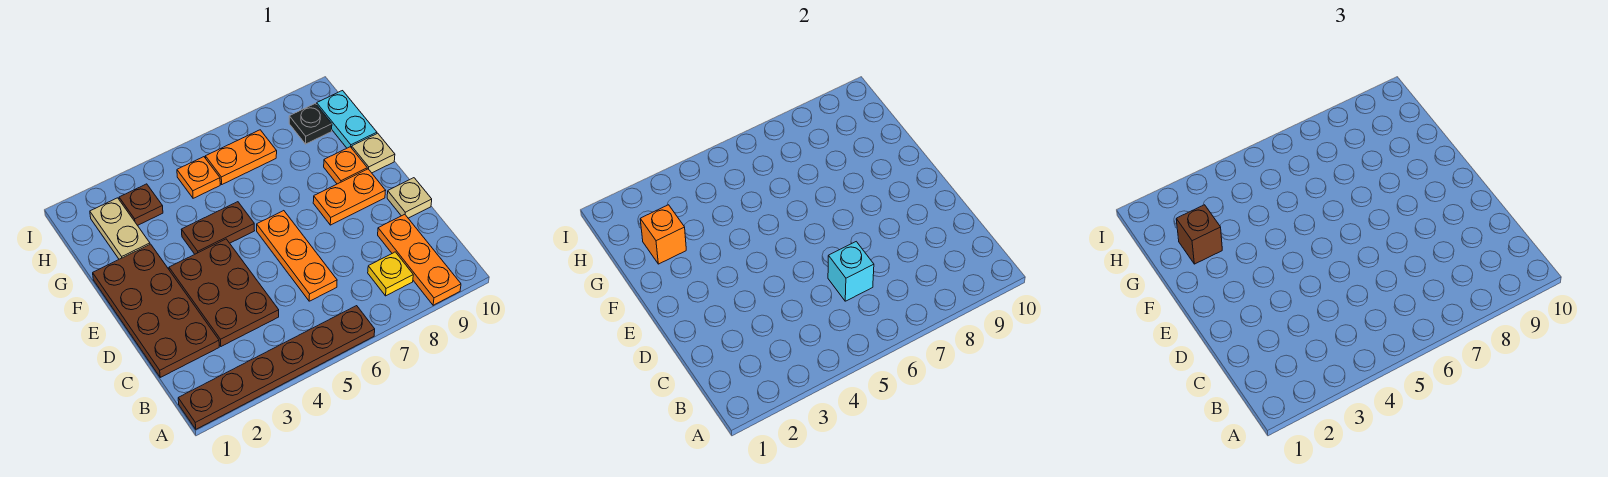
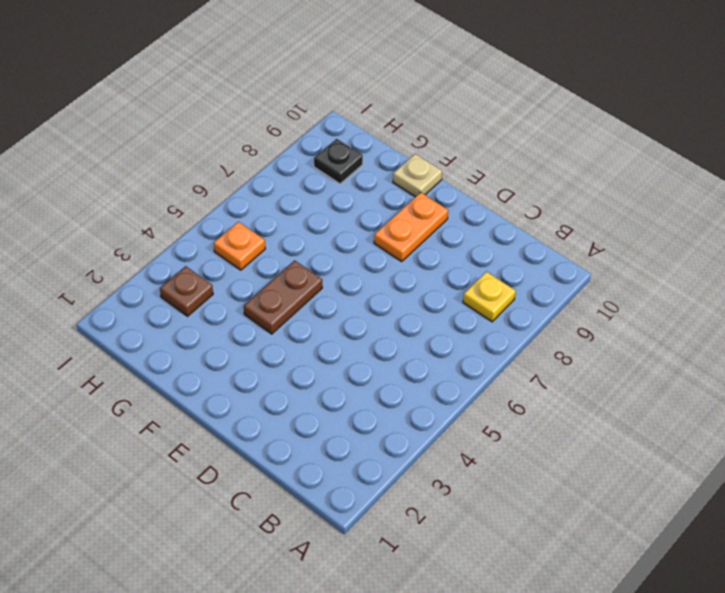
none -> brown plate A1:A6 level 1
none -> orange plate A9:C9 level 1
none -> brown plate C1:F2 level 1

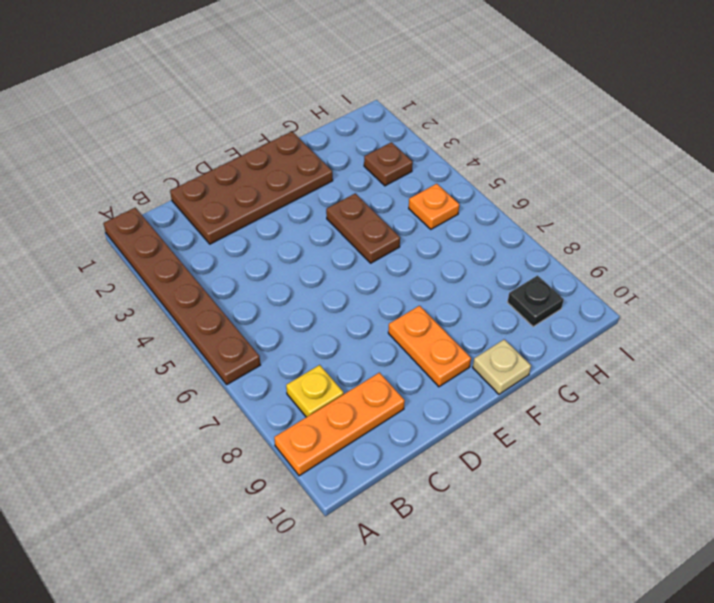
none -> brown plate C3:E4 level 1
none -> orange plate C6:E6 level 1
none -> tan plate D10 level 1

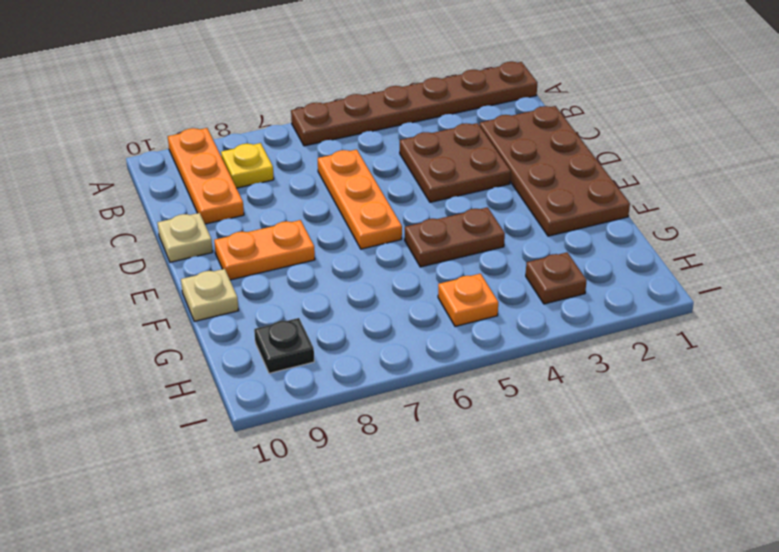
brown plate C3:D4 level 1 -> brown plate C3:E4 level 1
none -> orange plate F9 level 1
none -> tan plate G2:H2 level 1
none -> cyan plate G10:H10 level 1

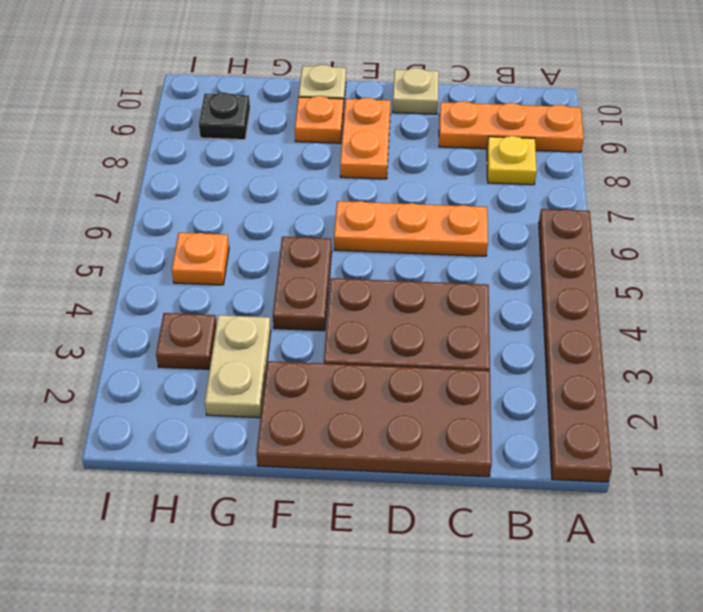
tan plate G2:G3 level 1 -> tan plate G2:H2 level 1
none -> cyan plate G10:H10 level 1
none -> orange plate H6:H7 level 1
none -> cyan brick C6 level 2

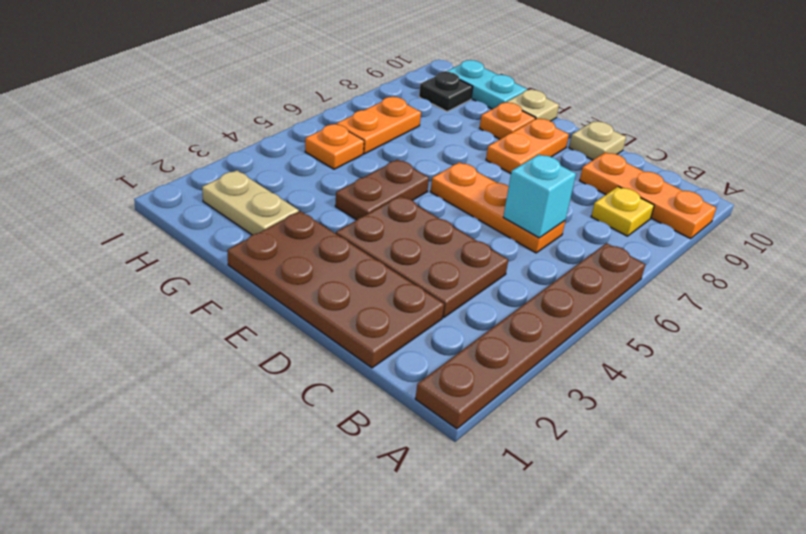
none -> brown plate H3 level 1
none -> orange brick G2 level 2
none -> brown brick G2 level 3

